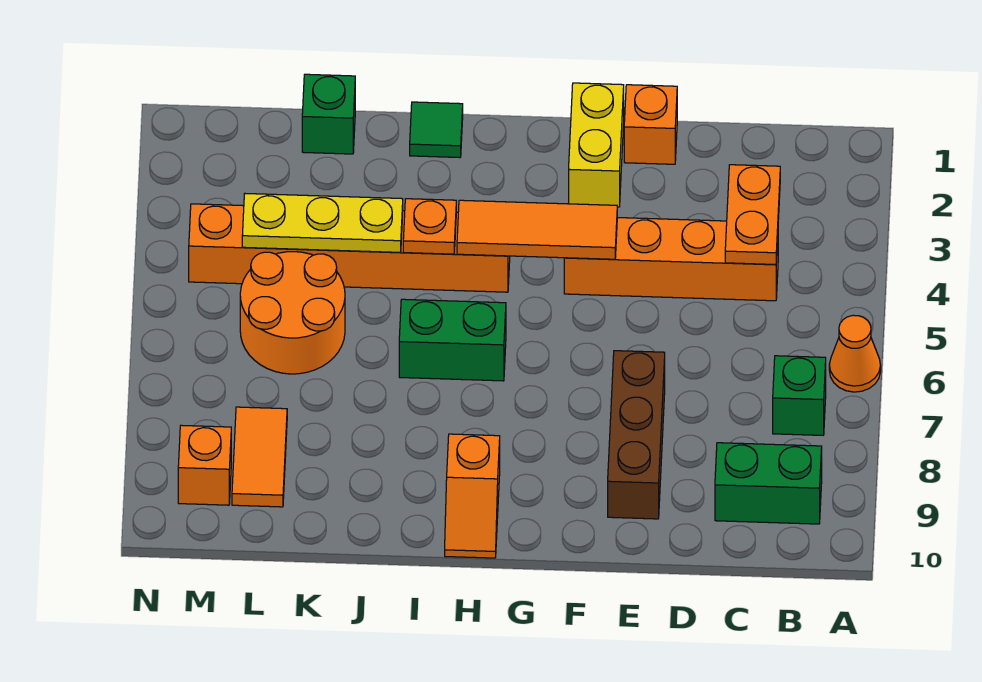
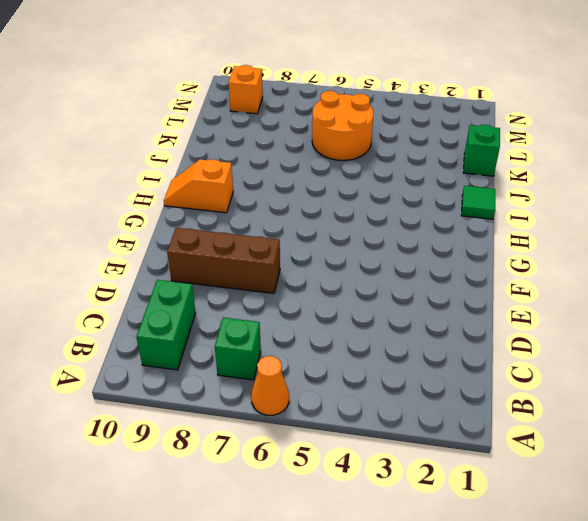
none -> orange brick C4:F4 level 1
none -> orange brick E1 level 1
none -> yellow brick F1:F2 level 1

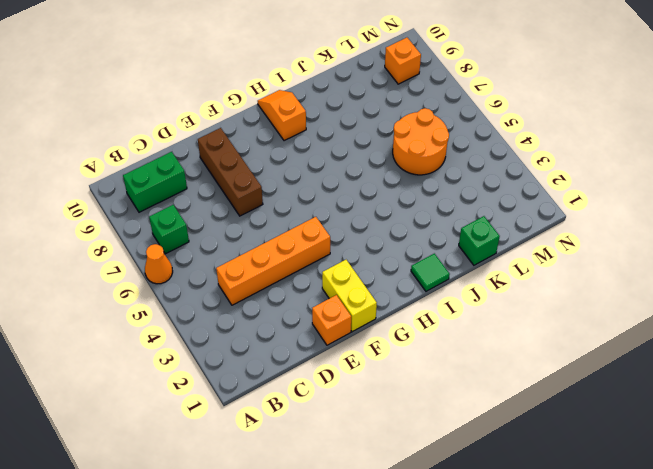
none -> orange brick H4:M4 level 1
none -> green brick H6:I6 level 1
none -> orange tile L8:L9 level 1

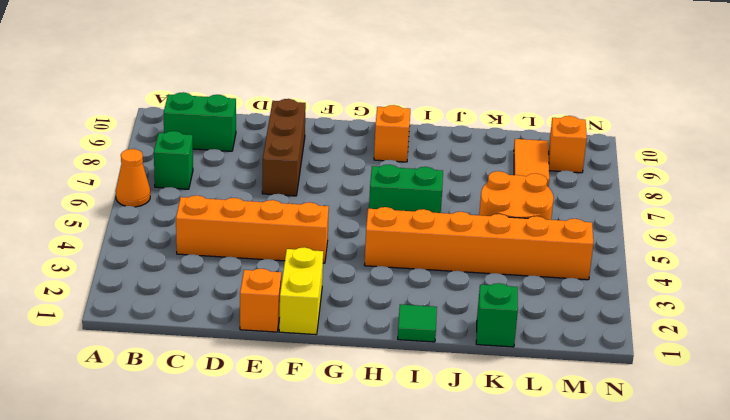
none -> orange plate C3:C4 level 2
none -> orange tile F4:H4 level 2
none -> orange plate I4 level 2

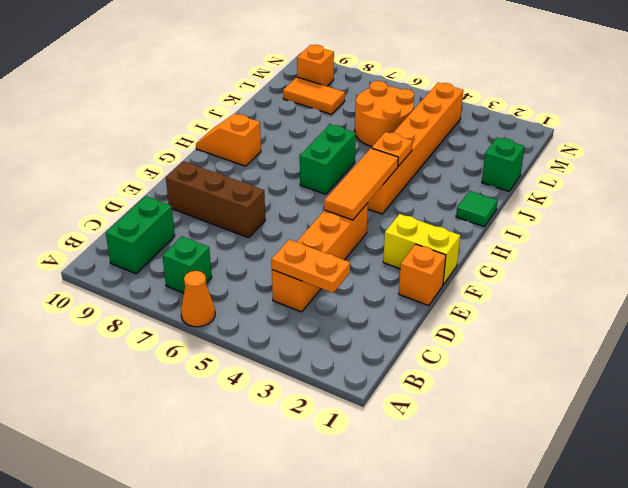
none -> yellow plate J4:L4 level 2

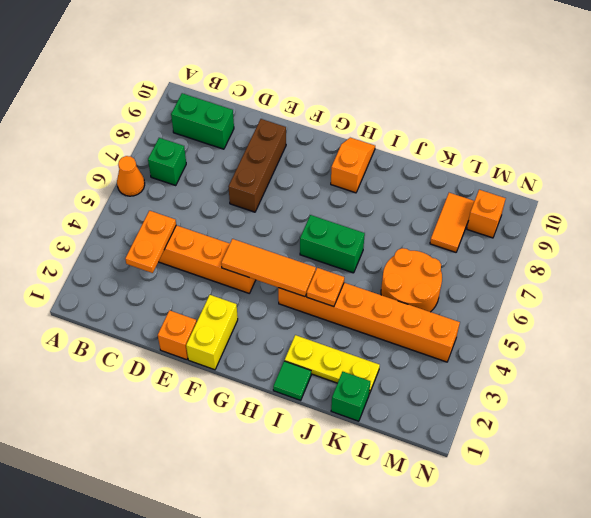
yellow plate I2:K2 level 1 -> yellow plate J4:L4 level 2

